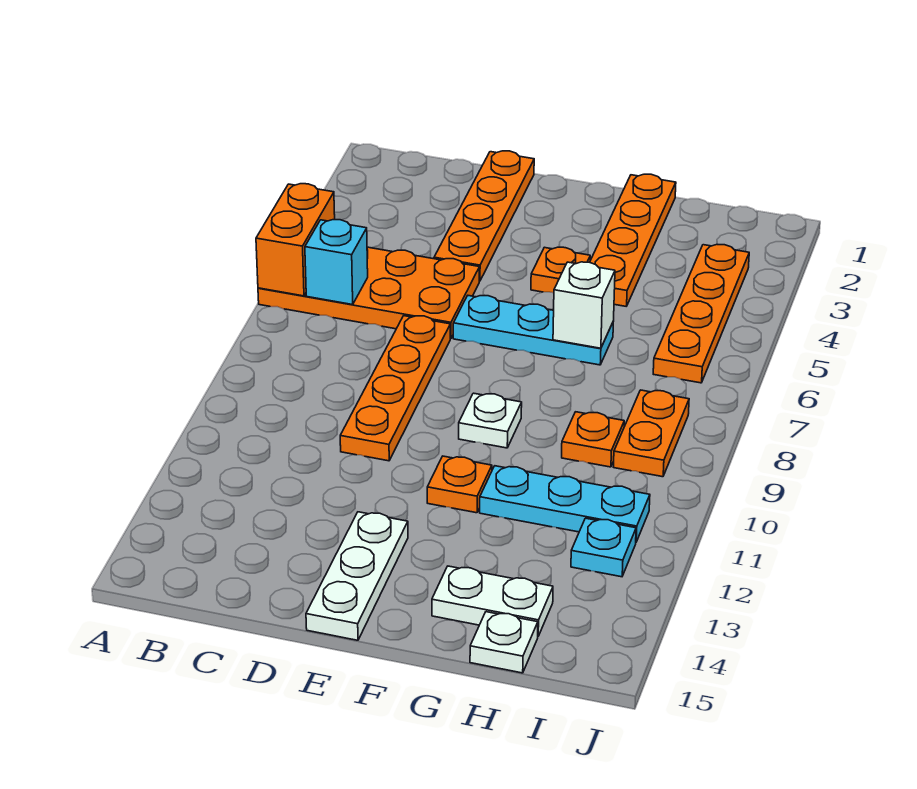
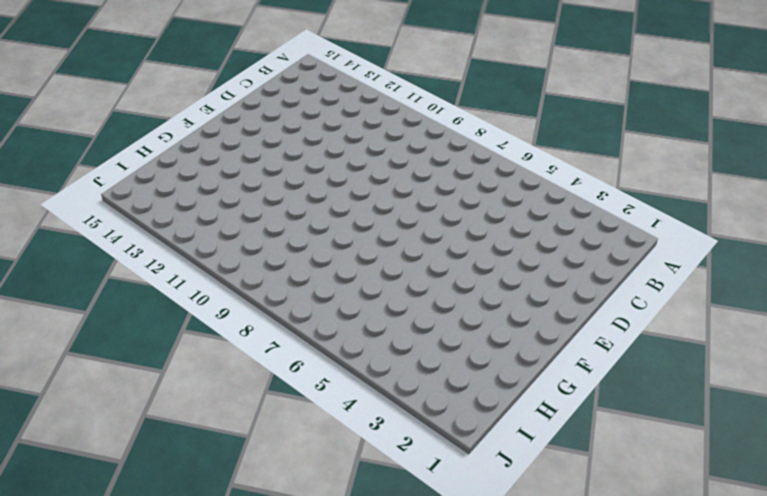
none -> orange plate A5:D6 level 1
none -> orange plate D1:D4 level 1
none -> orange plate D7:D10 level 1

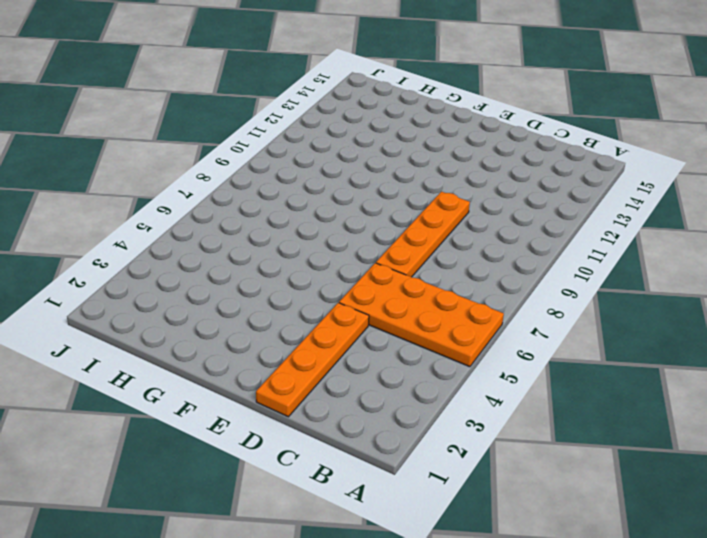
none -> cyan plate E6:G6 level 1
none -> white plate E13:E15 level 1
none -> orange plate F4 level 1

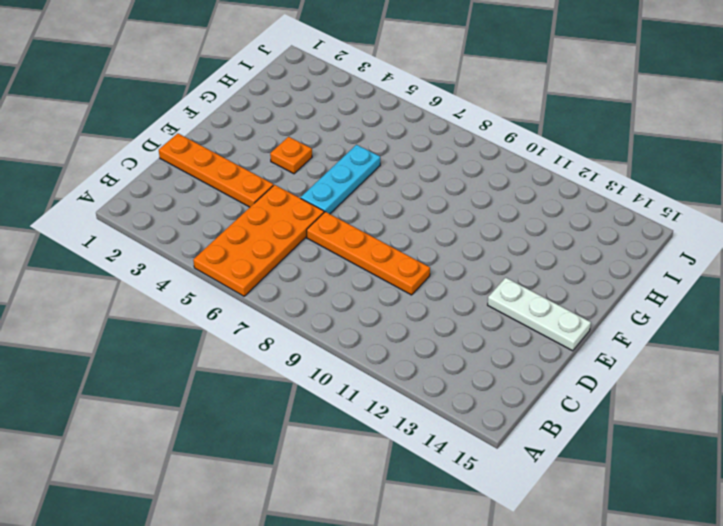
none -> white plate F9 level 1
none -> orange plate F11 level 1
none -> orange plate G1:G4 level 1

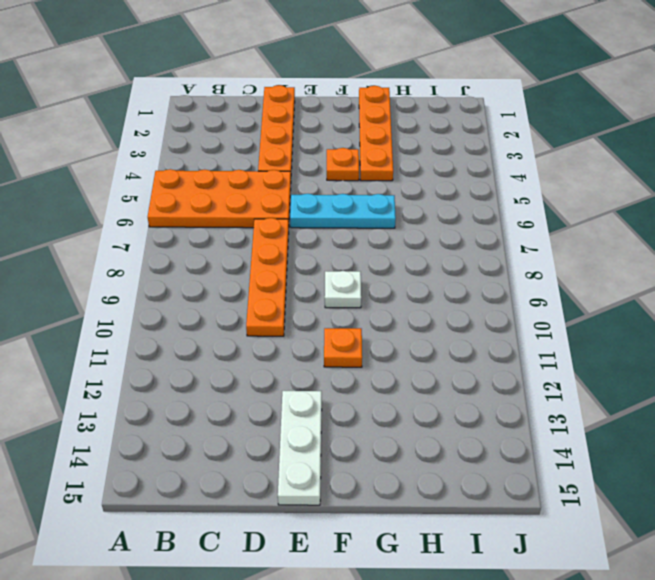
none -> cyan plate G11:I11 level 1
none -> white plate G14:H14 level 1
none -> orange plate H9 level 1

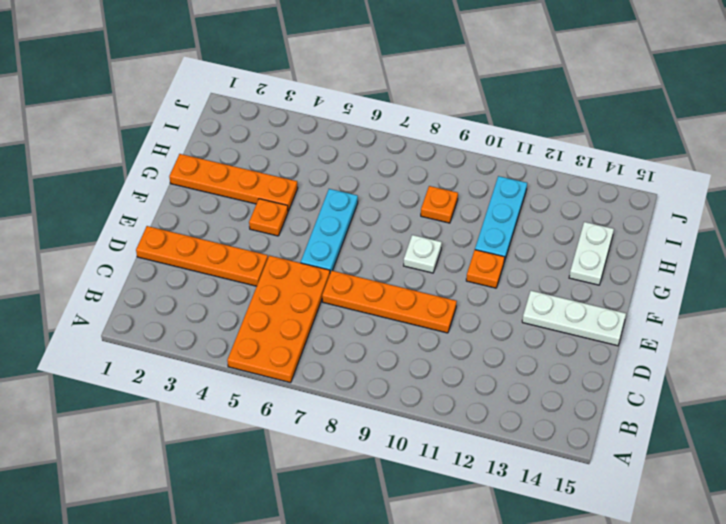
none -> white plate H15 level 1
none -> orange plate I3:I6 level 1
none -> orange plate I8:I9 level 1

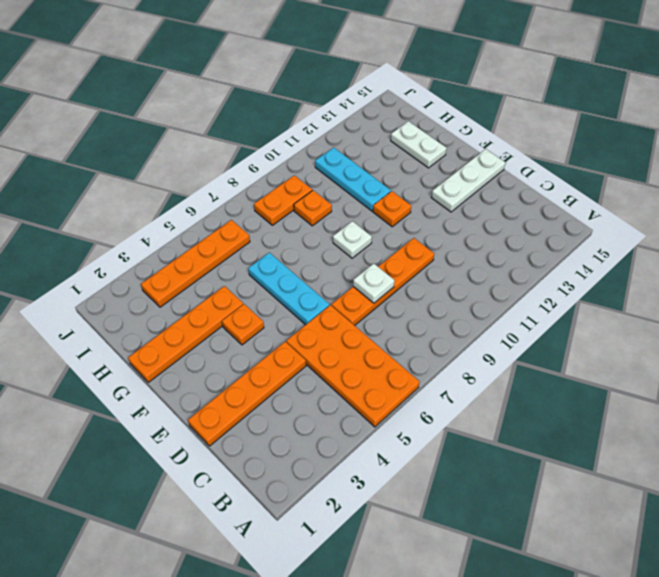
white plate D8 level 2 -> white plate H15 level 1
none -> cyan plate I12 level 1
none -> orange brick A5:A6 level 2
none -> cyan brick B6 level 2

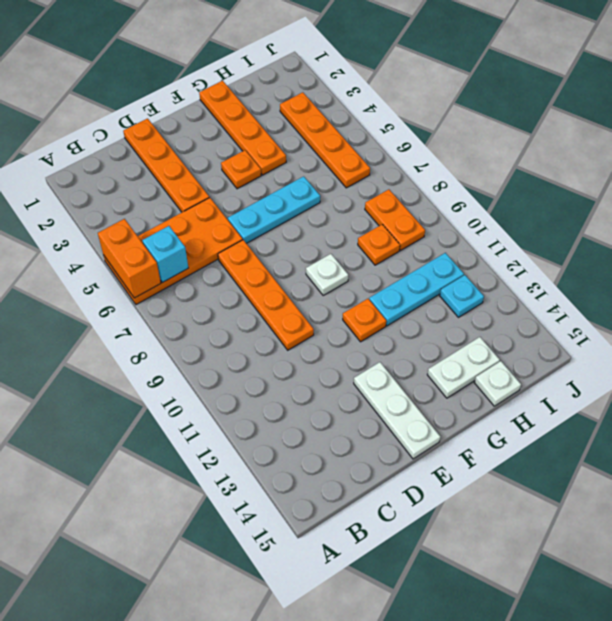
none -> white brick G6 level 2

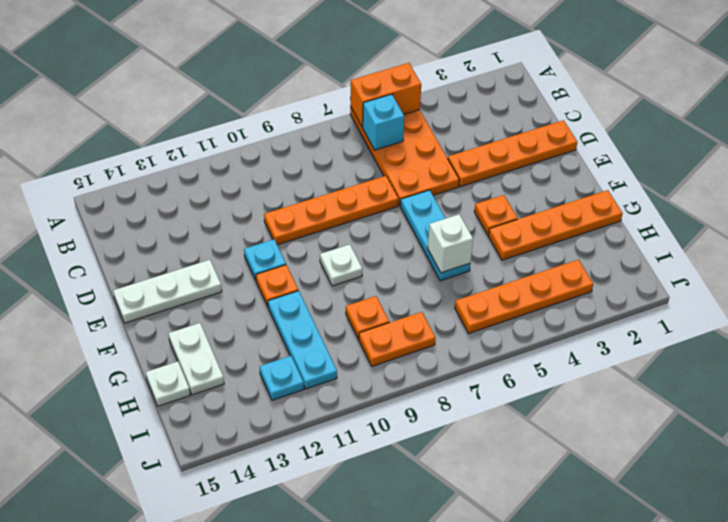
cyan plate E11 level 1 -> none

